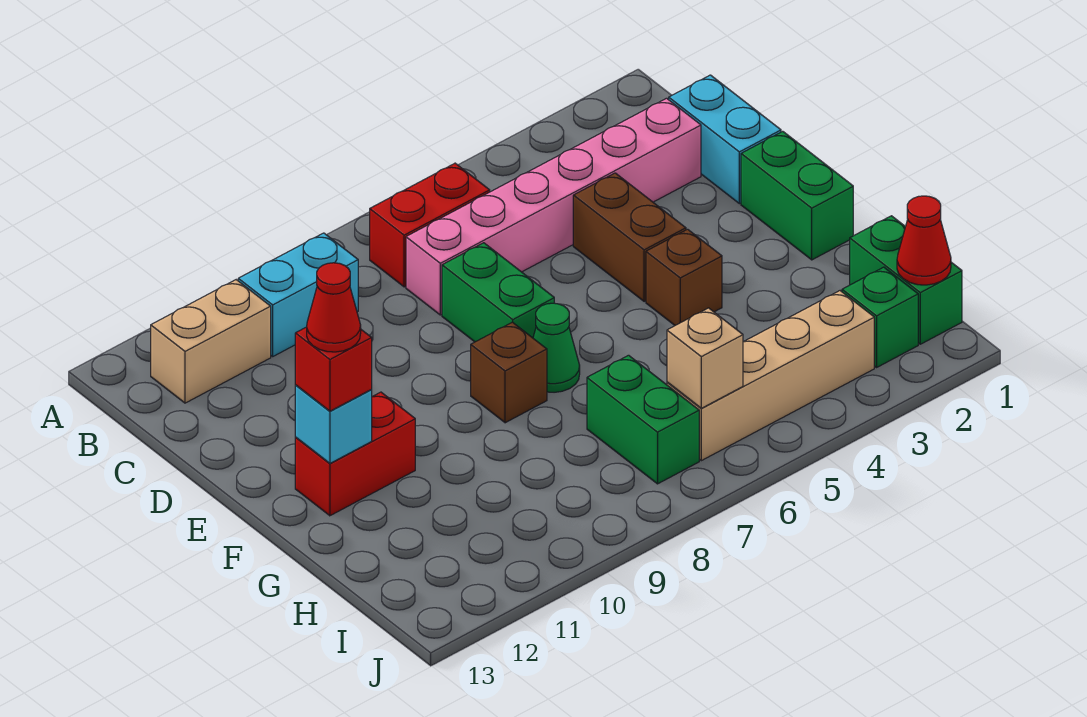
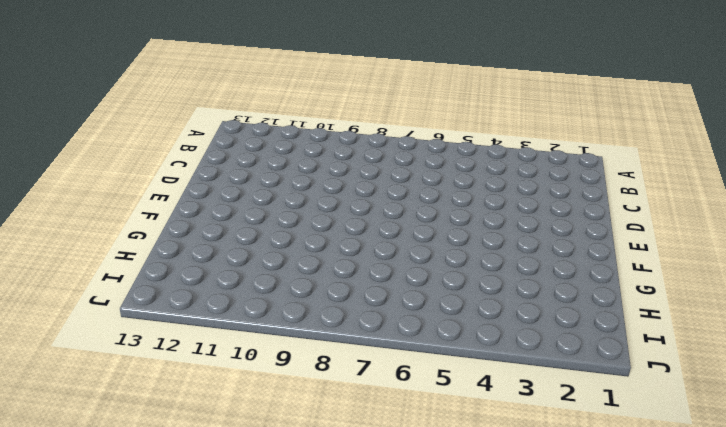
none -> red brick B6:B7 level 1
none -> cyan brick B9:B10 level 1
none -> tan brick B11:B12 level 1

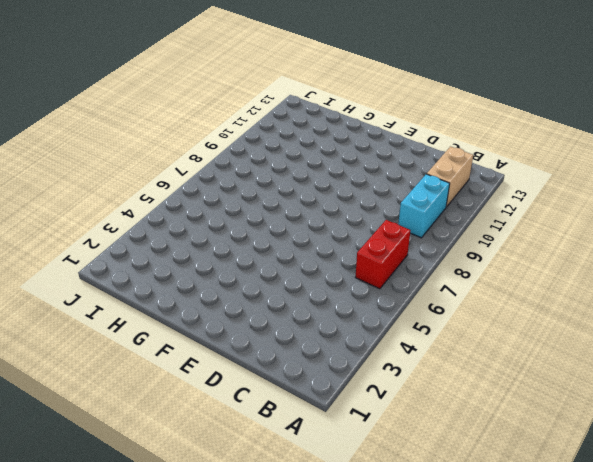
none -> cyan brick C1:D1 level 1
none -> pink brick C2:C7 level 1
none -> brown brick D4:E4 level 1

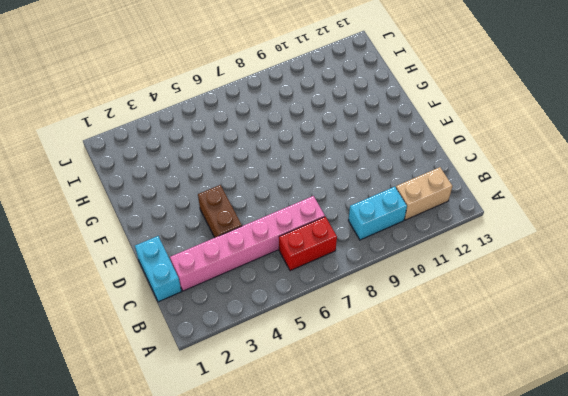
none -> green brick D7:E7 level 1
none -> green brick E1:F1 level 1
none -> brown brick F4 level 1

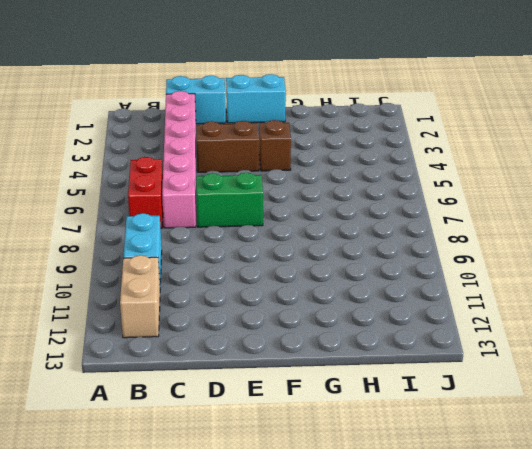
cyan brick E1:F1 level 1 -> green brick E1:F1 level 1
none -> green cone F7 level 1
none -> brown brick F8 level 1
none -> red brick F11:F12 level 1

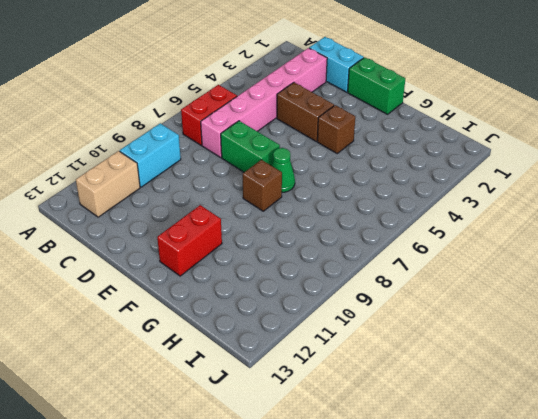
none -> green brick H1:I1 level 1
none -> green brick H7:I7 level 1
none -> green brick I2 level 1

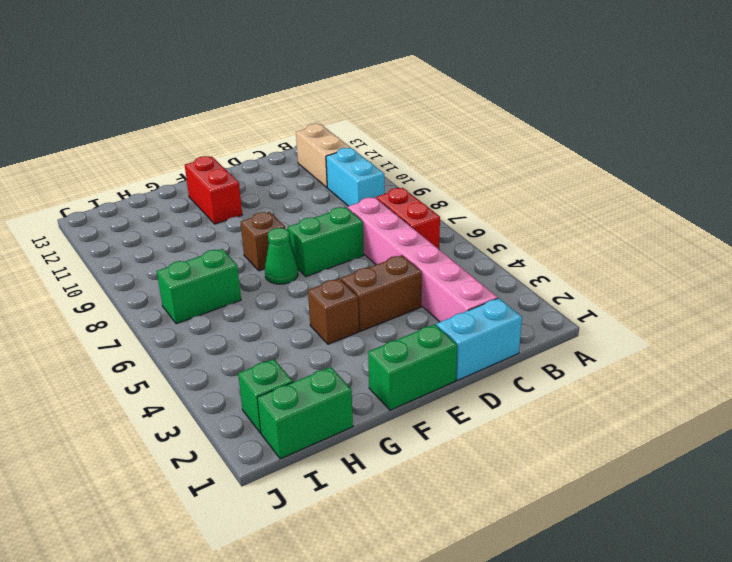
none -> tan brick I3:I6 level 1
none -> cyan brick F12 level 2
none -> red cone I1 level 2

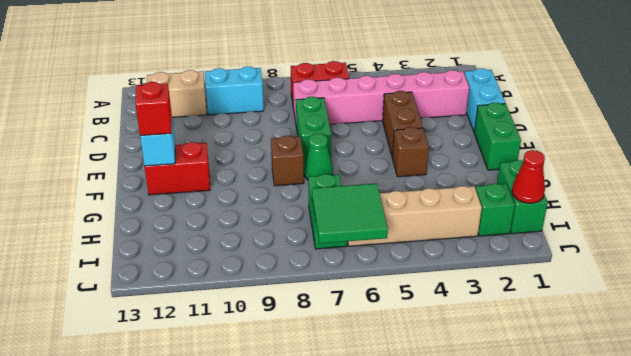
green tile I6:J7 level 2 -> tan brick I6 level 2
none -> red cone F12 level 4

